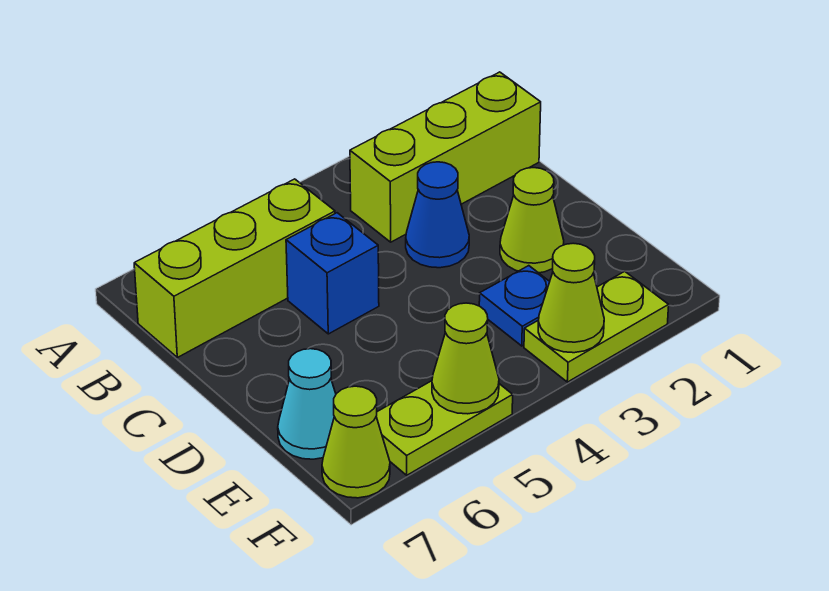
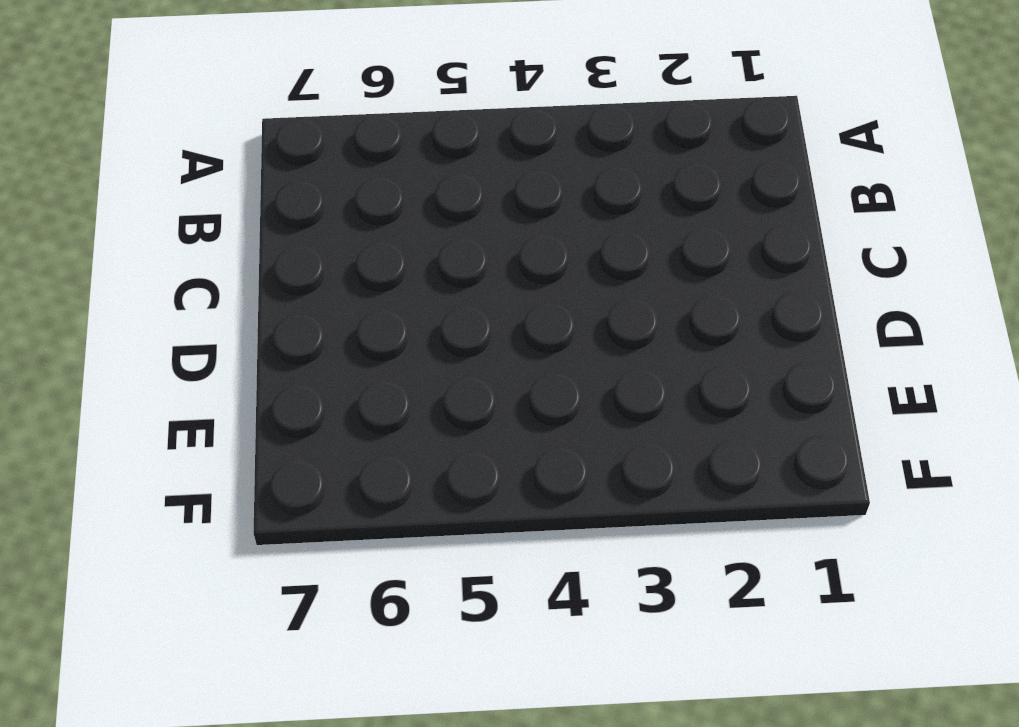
none -> lime brick B1:B3 level 1
none -> lime brick B5:B7 level 1
none -> blue cone C3 level 1

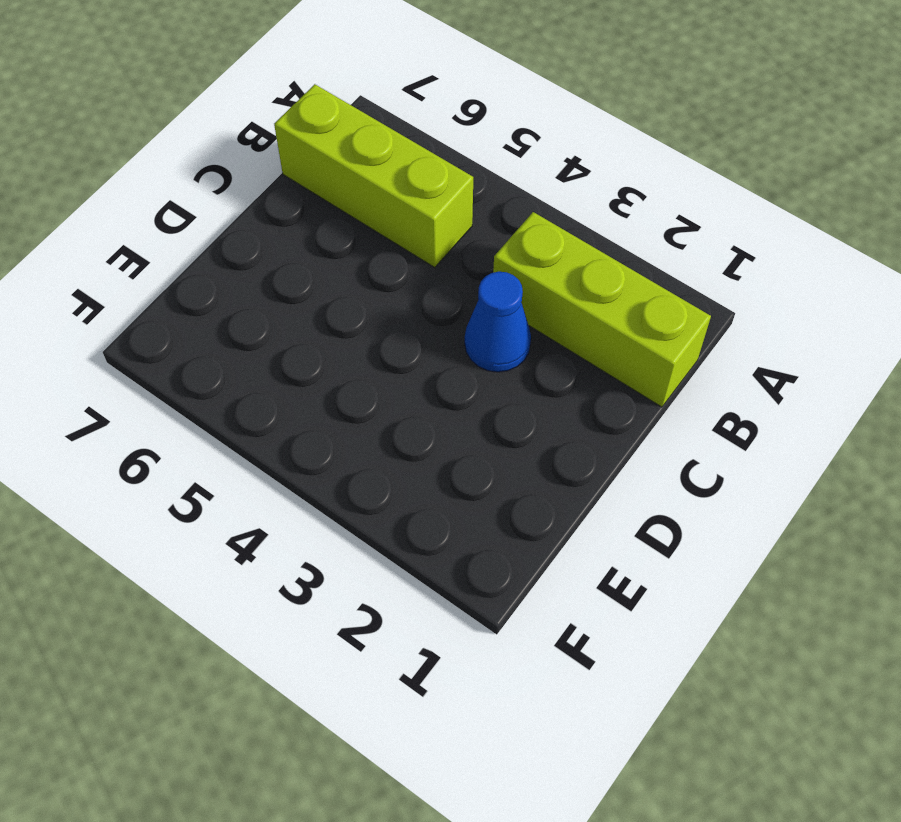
none -> blue brick C5 level 1
none -> lime cone D2 level 1
none -> blue plate E3 level 1

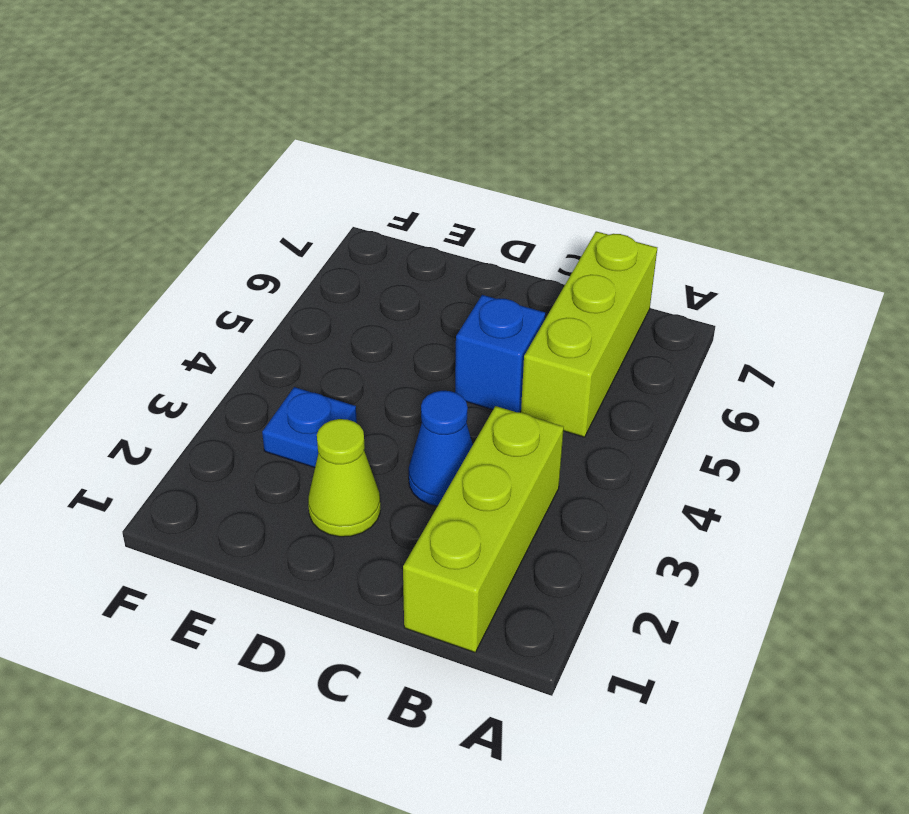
none -> cyan cone E7 level 1
none -> lime plate F2:F3 level 1
none -> lime plate F5:F6 level 1

